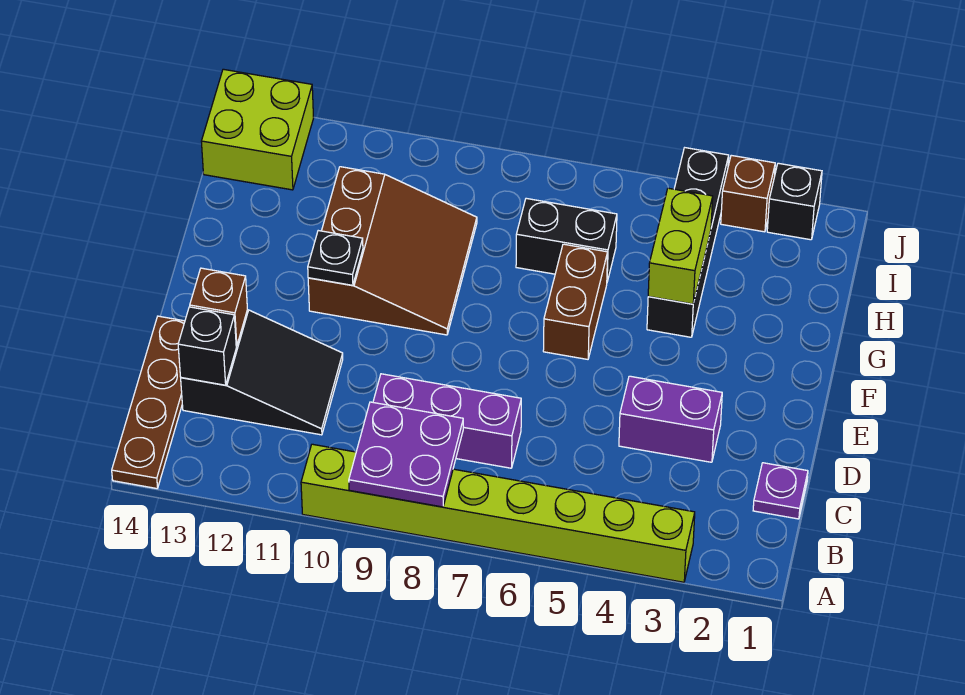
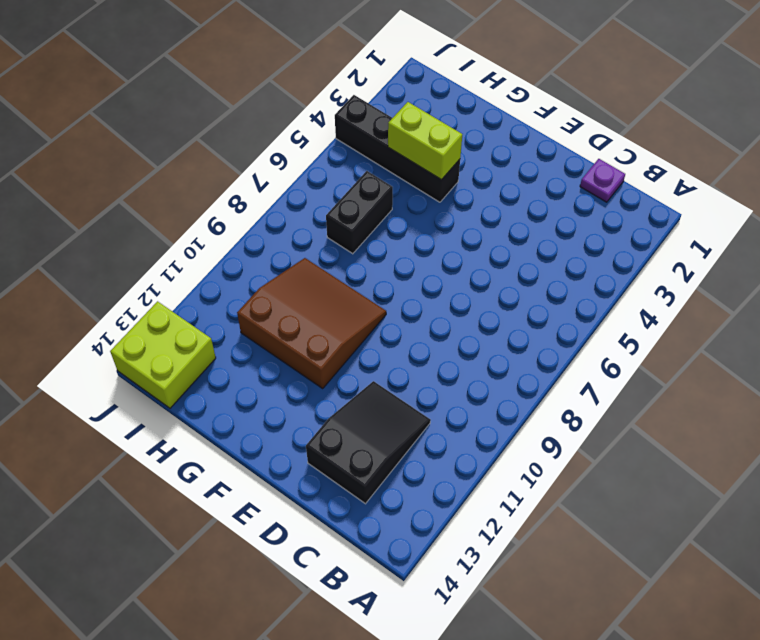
none -> lime brick A3:A10 level 1
none -> brown plate A14:D14 level 1
none -> purple brick C7:C9 level 1

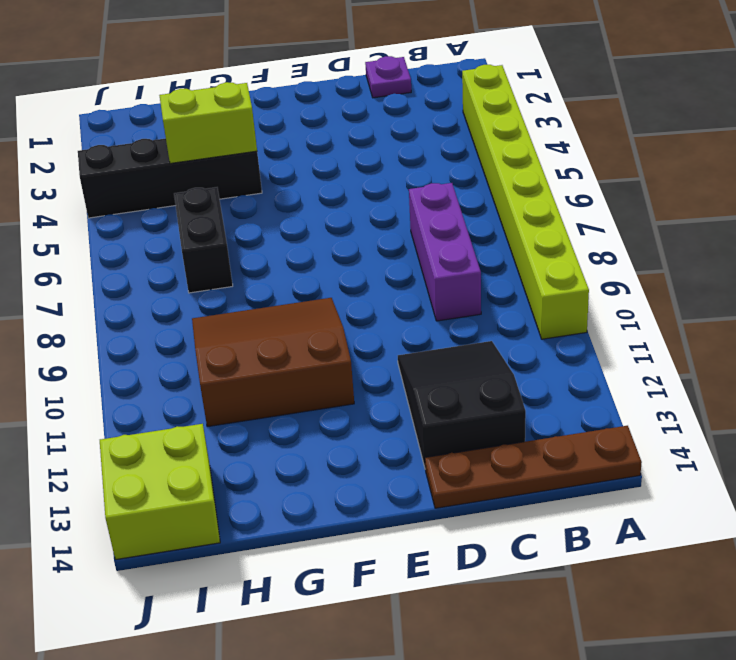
none -> purple brick D3:D4 level 1
none -> brown brick F6:G6 level 1
none -> black brick J2 level 1

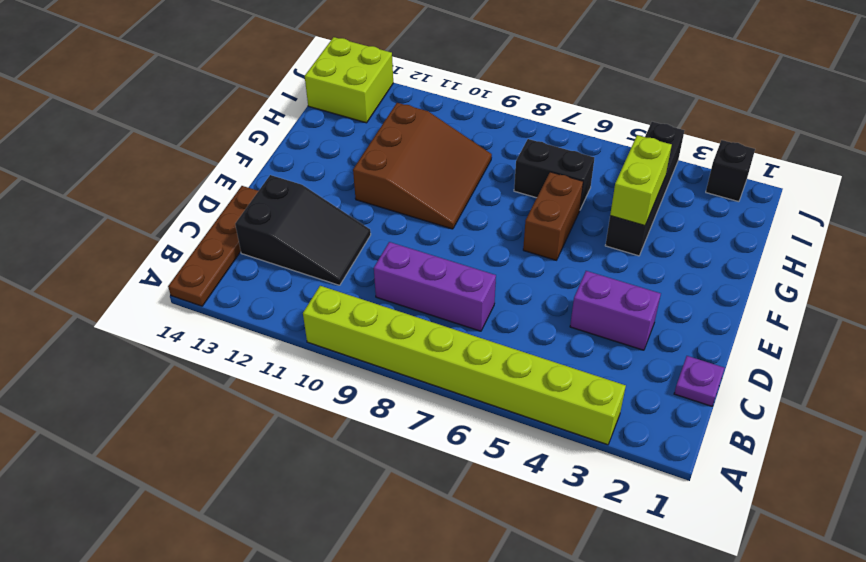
none -> brown brick J3 level 1
none -> purple plate A8:B9 level 2
none -> black brick C13 level 2

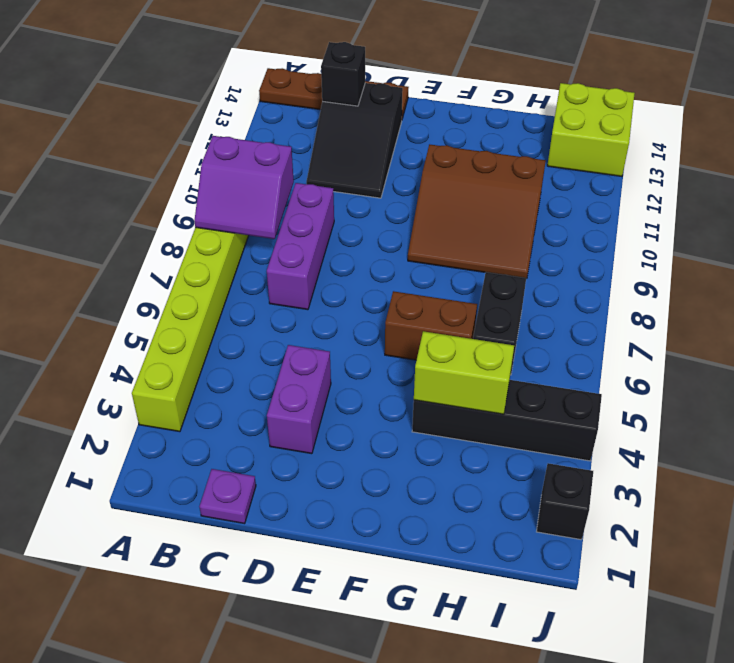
purple slope A8:B9 level 2 top 9 -> purple plate A8:B9 level 2
none -> brown brick J3 level 1
none -> brown brick D13 level 2
none -> black plate F11 level 2

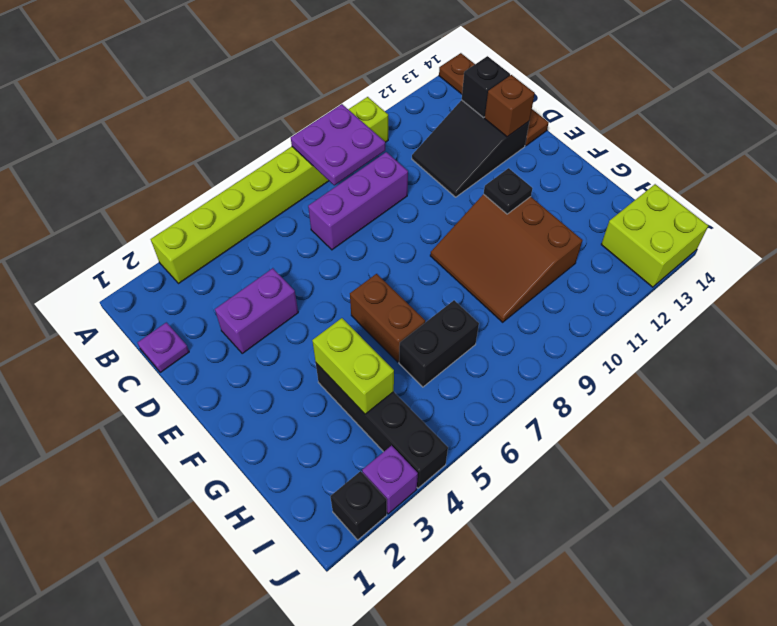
purple brick J3 level 1 -> brown brick J3 level 1

